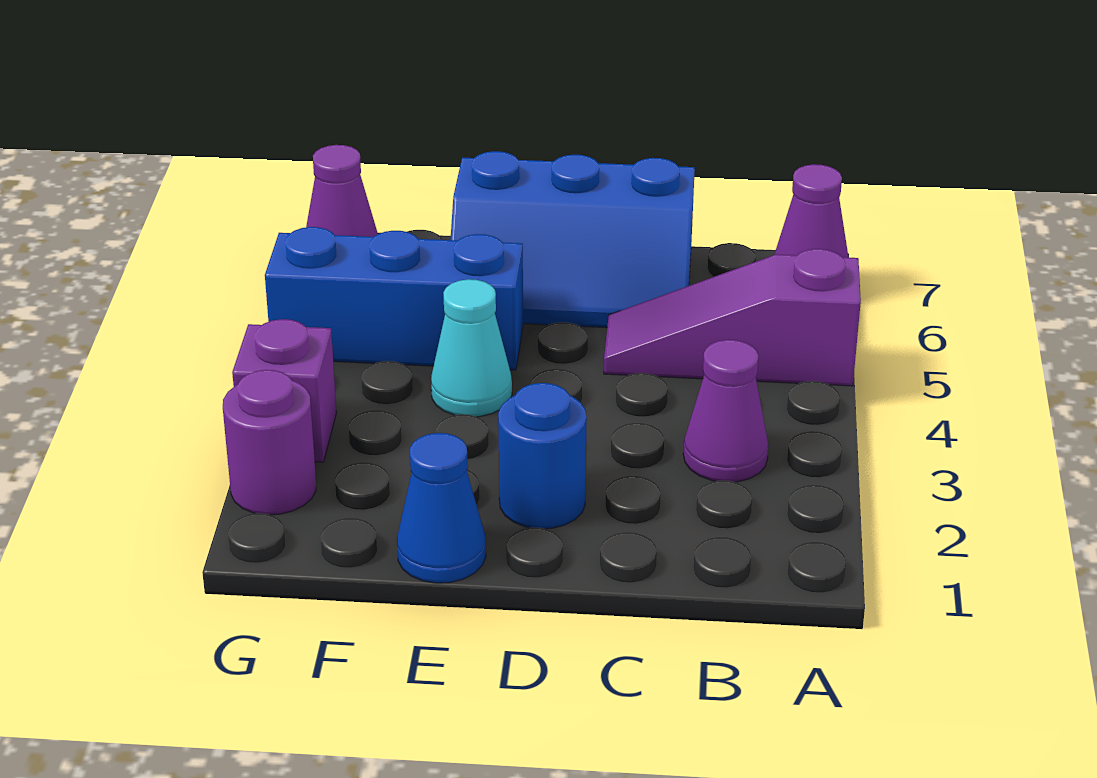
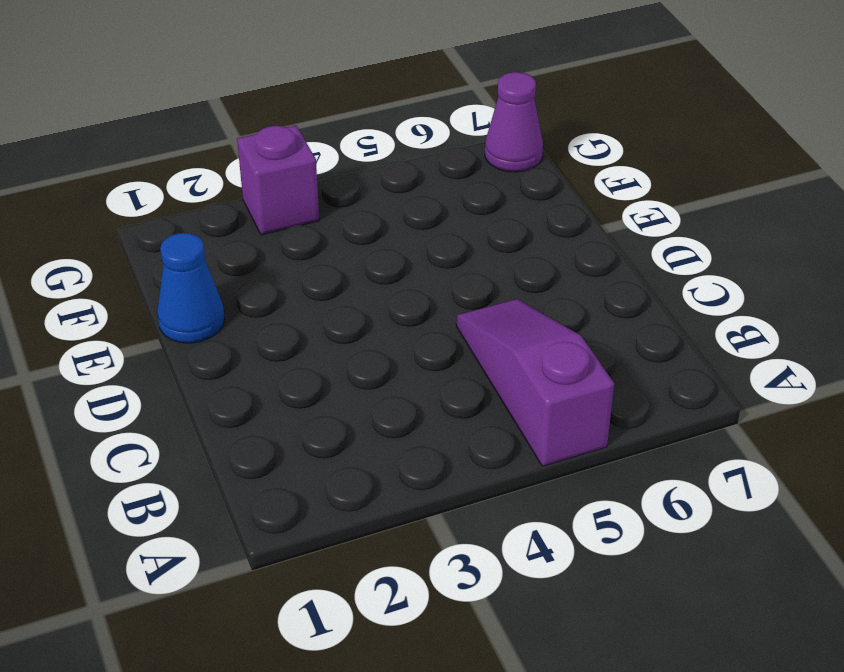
none -> purple cone A7 level 1
none -> purple cone B3 level 1

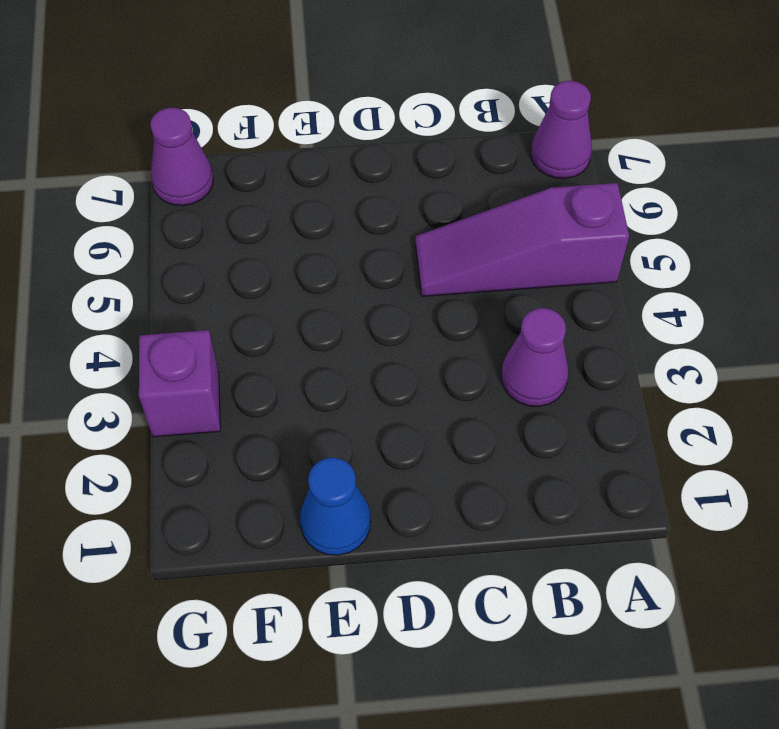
none -> blue slope C6:E7 level 1 top 7
none -> blue round brick D2 level 1

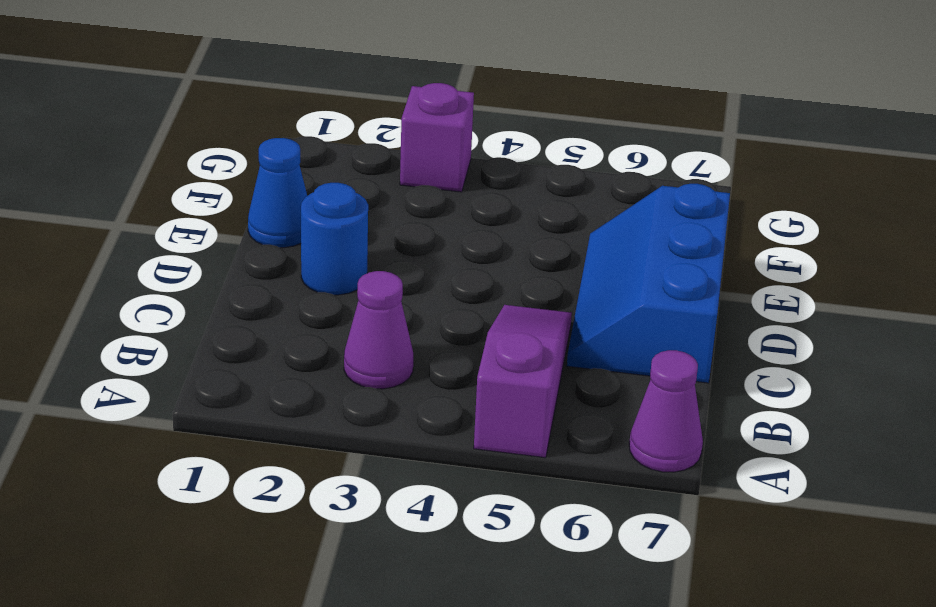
none -> cyan cone E4 level 1
none -> blue brick E5:G5 level 1

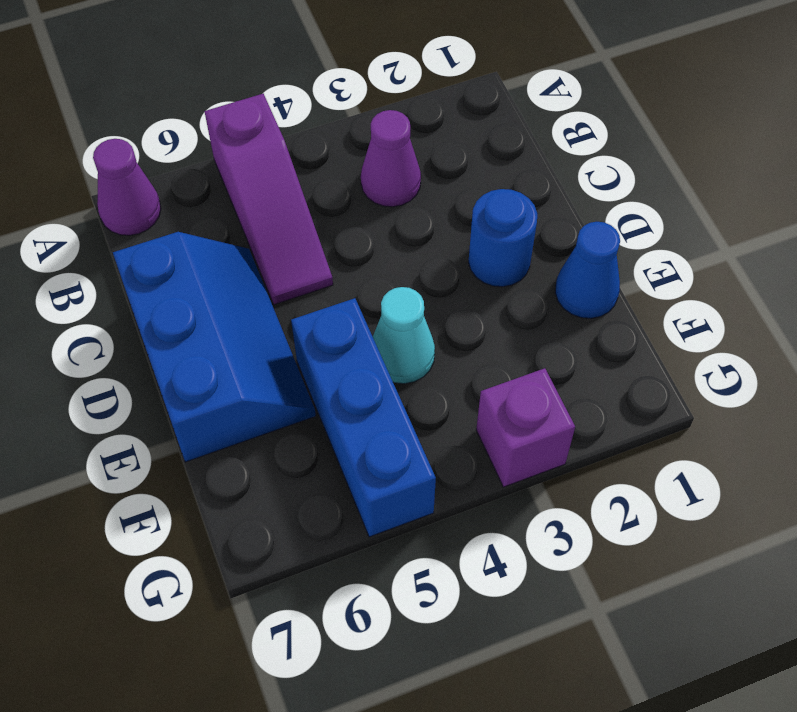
none -> purple round brick G2 level 1
none -> purple cone G7 level 1

